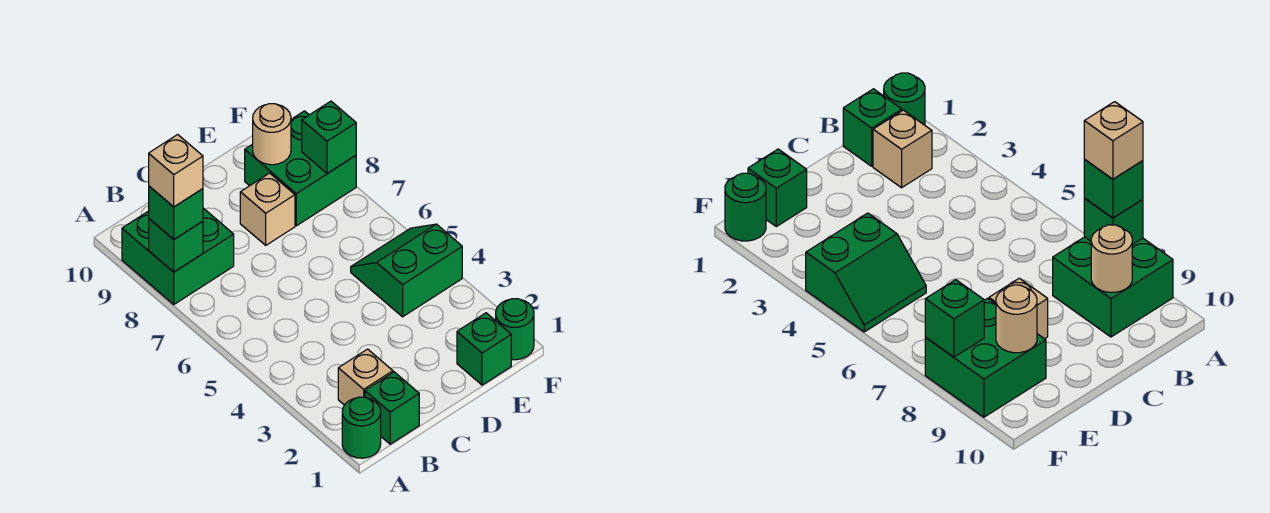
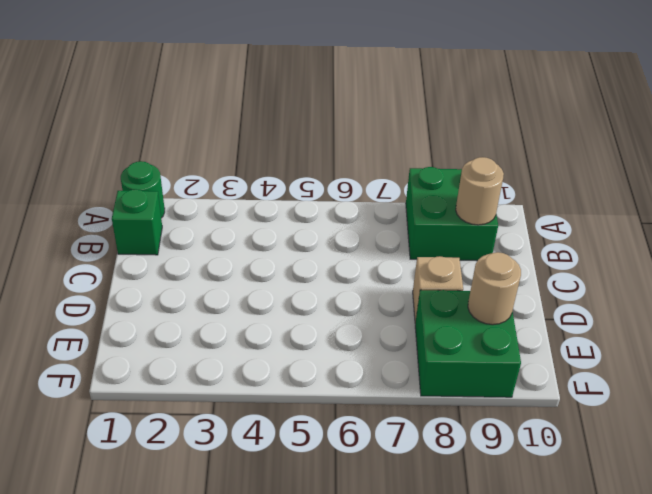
none -> tan brick B2 level 1
none -> green brick E1 level 1
none -> green slope E4:F5 level 1 top 4

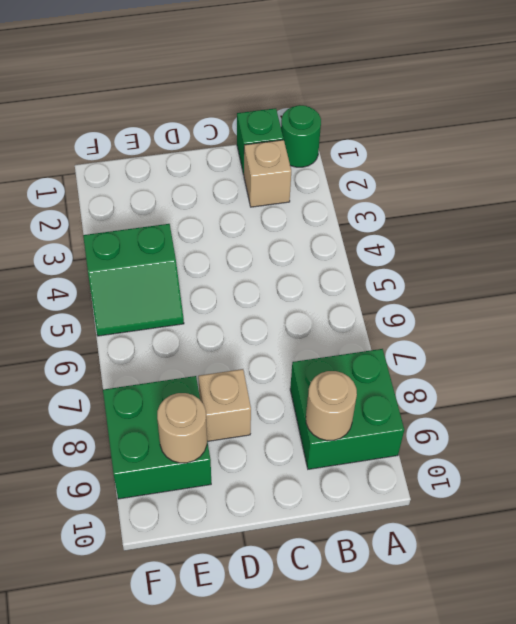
none -> green brick E1 level 1
none -> green round brick F1 level 1
none -> green brick A8 level 2

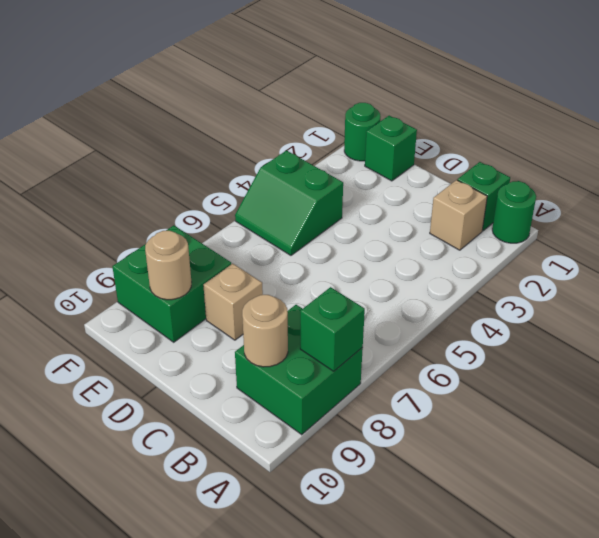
none -> green brick F8 level 2
none -> green brick A8 level 3
none -> tan brick A8 level 4

